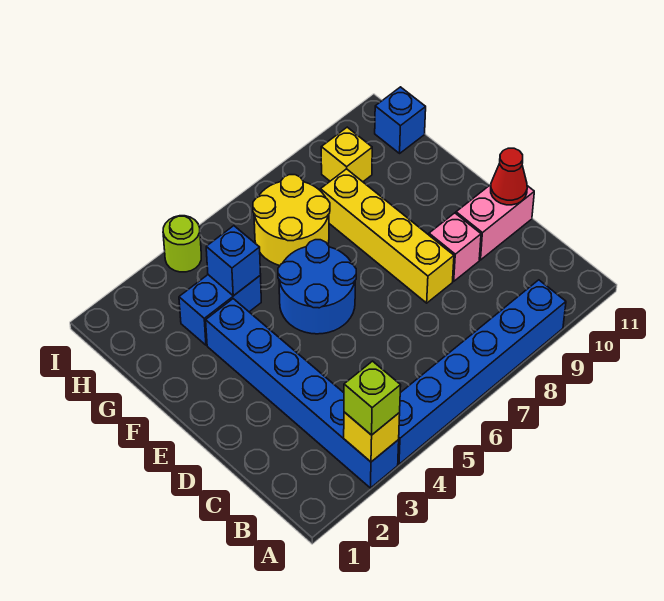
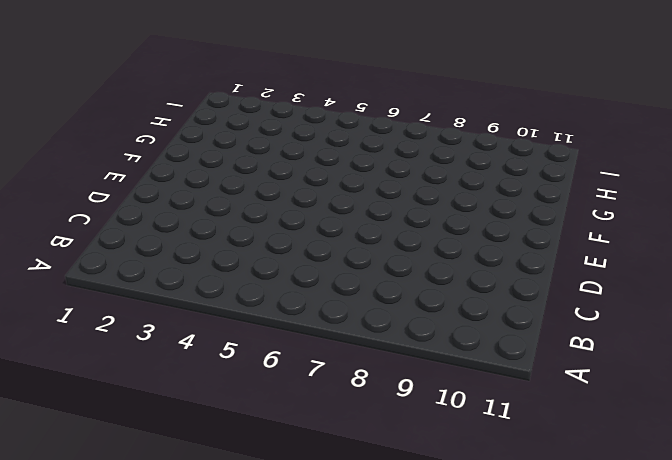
none -> blue brick A3:F3 level 1
none -> blue brick A4:A9 level 1
none -> yellow brick D8:G8 level 1

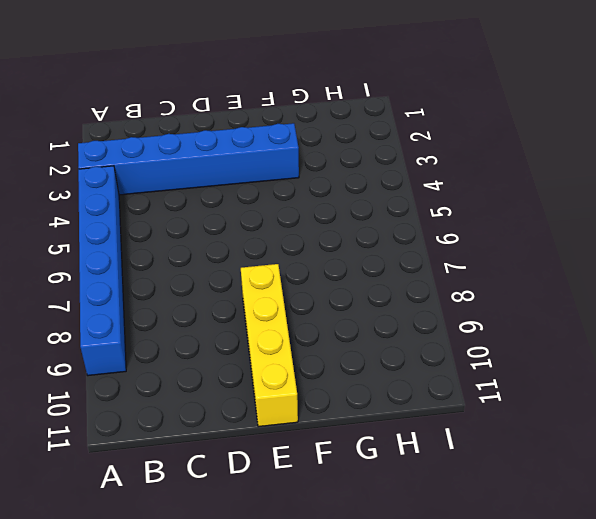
yellow brick E8:E11 level 1 -> yellow brick D8:G8 level 1
none -> pink brick D9 level 1
none -> pink brick D10:D11 level 1
none -> blue round brick E5:F6 level 1

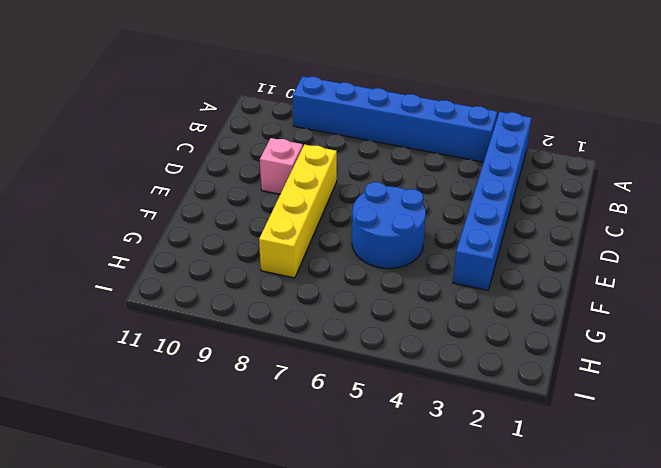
none -> pink brick D10:D11 level 1
none -> blue brick G3:G4 level 1
none -> yellow round brick G6:H7 level 1

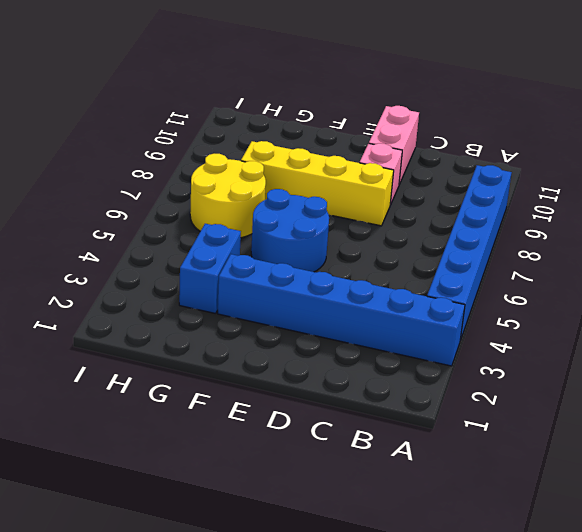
none -> yellow brick H9 level 1
none -> blue brick H11 level 1
none -> lime round brick I4 level 1

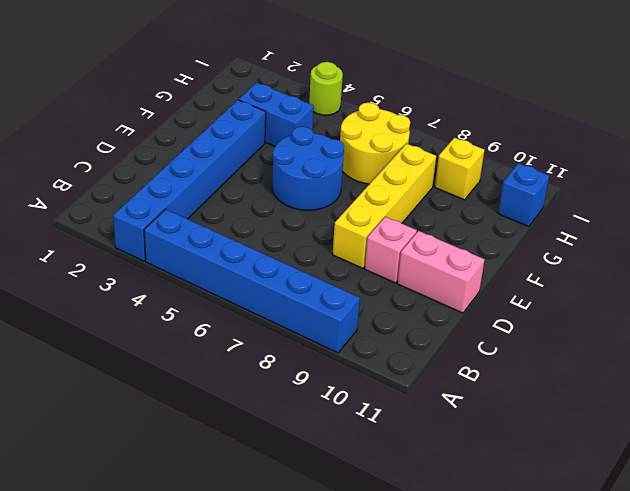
none -> yellow brick A3 level 2
none -> red cone D11 level 2
none -> blue brick G4 level 2

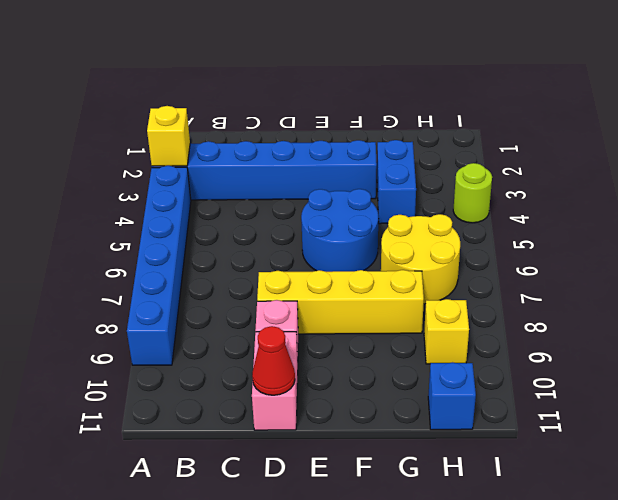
none -> blue brick G4 level 2
none -> lime brick A3 level 3

